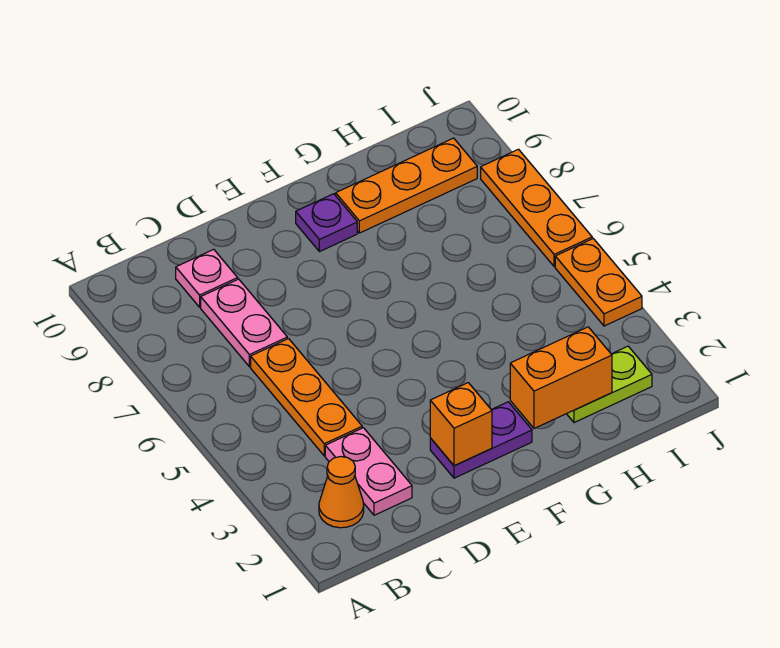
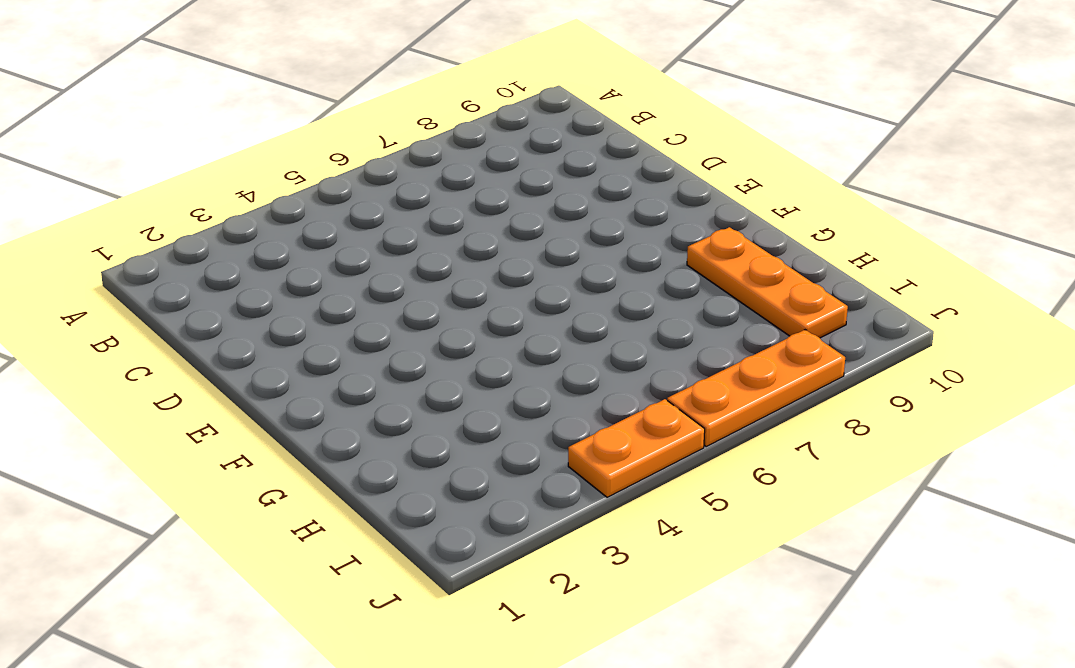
none -> orange cone B2 level 1
none -> pink plate C2:C3 level 1
none -> orange plate C4:C6 level 1

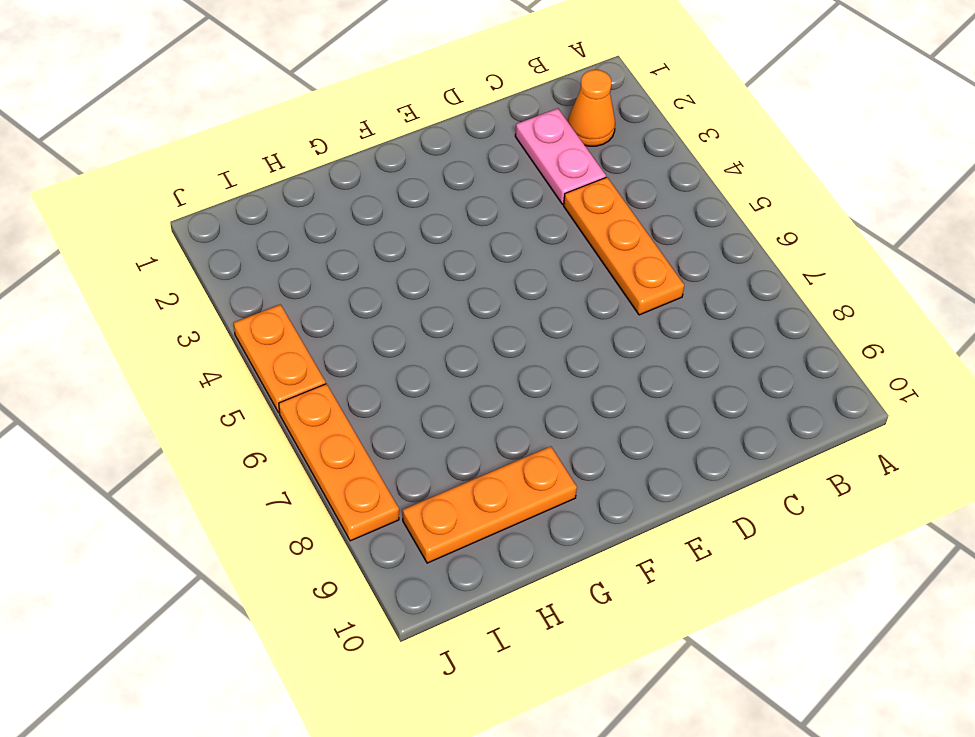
none -> pink plate C7:C8 level 1
none -> pink plate C9 level 1
none -> purple plate E2:F2 level 1

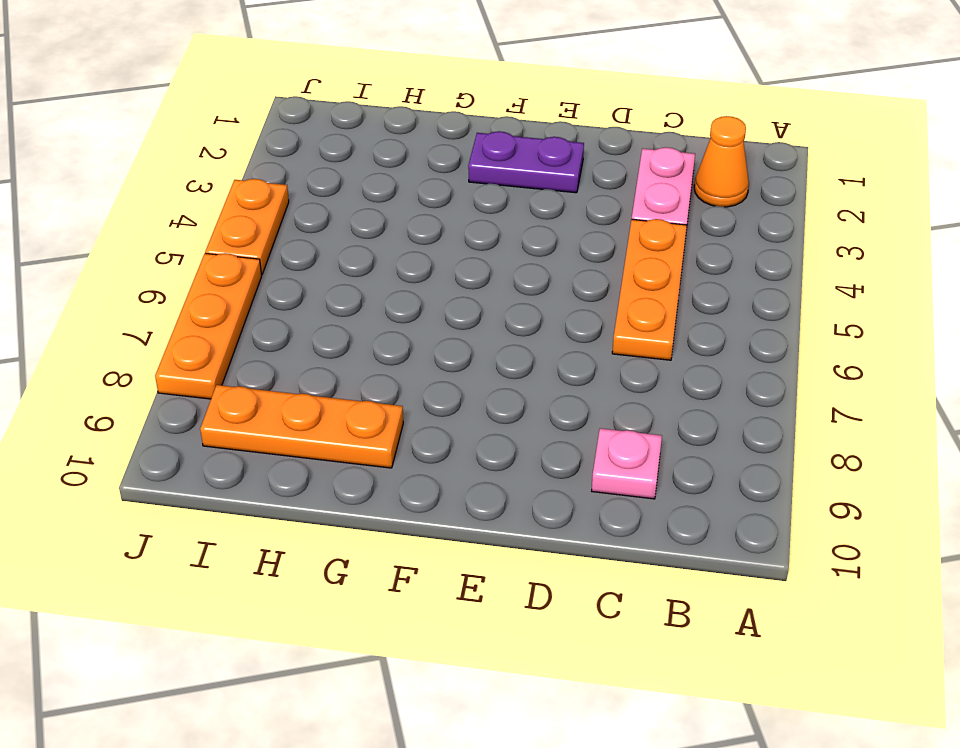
none -> pink plate C7:C8 level 1
none -> purple plate F9 level 1
none -> lime plate H2:I2 level 1

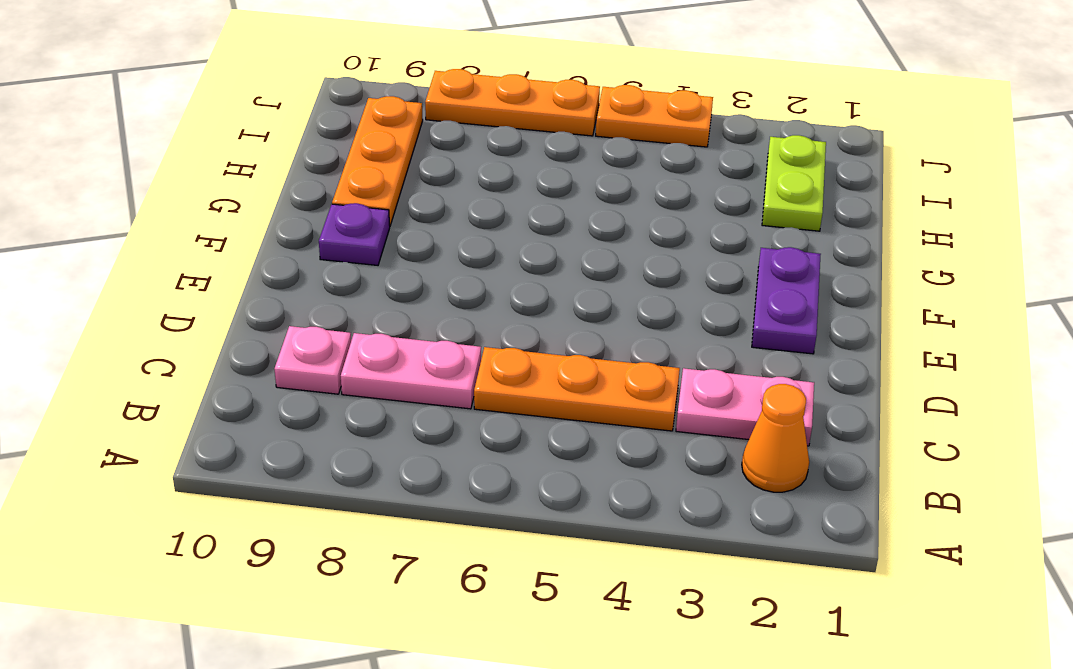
none -> orange brick E2 level 2
none -> orange brick G2:H2 level 2

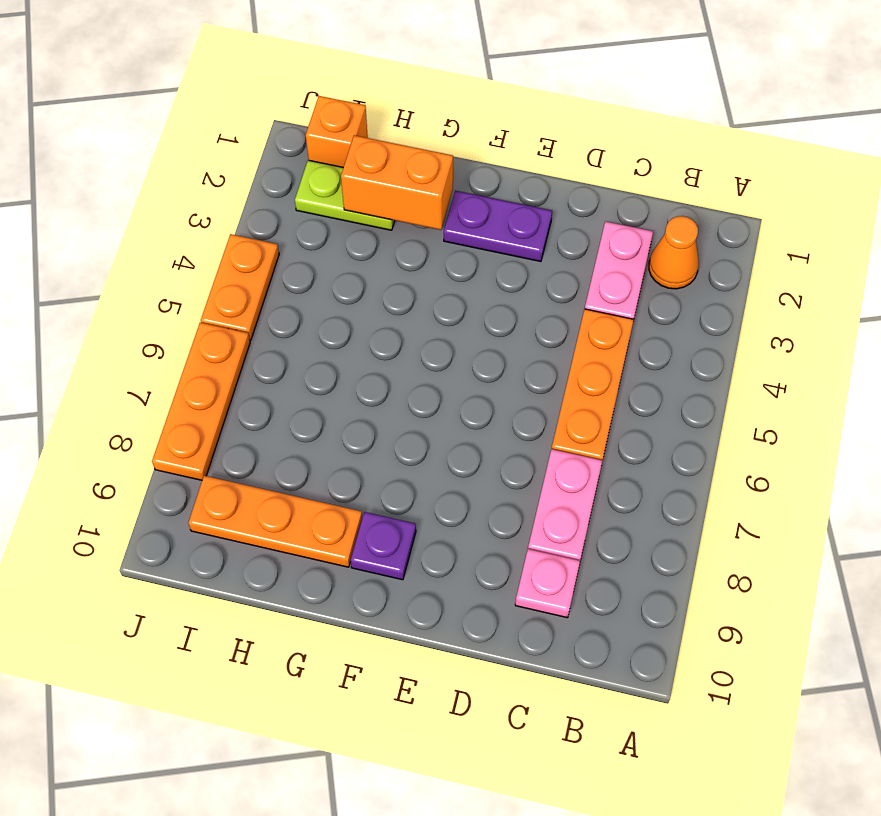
orange brick I1 level 1 -> orange brick E2 level 2

